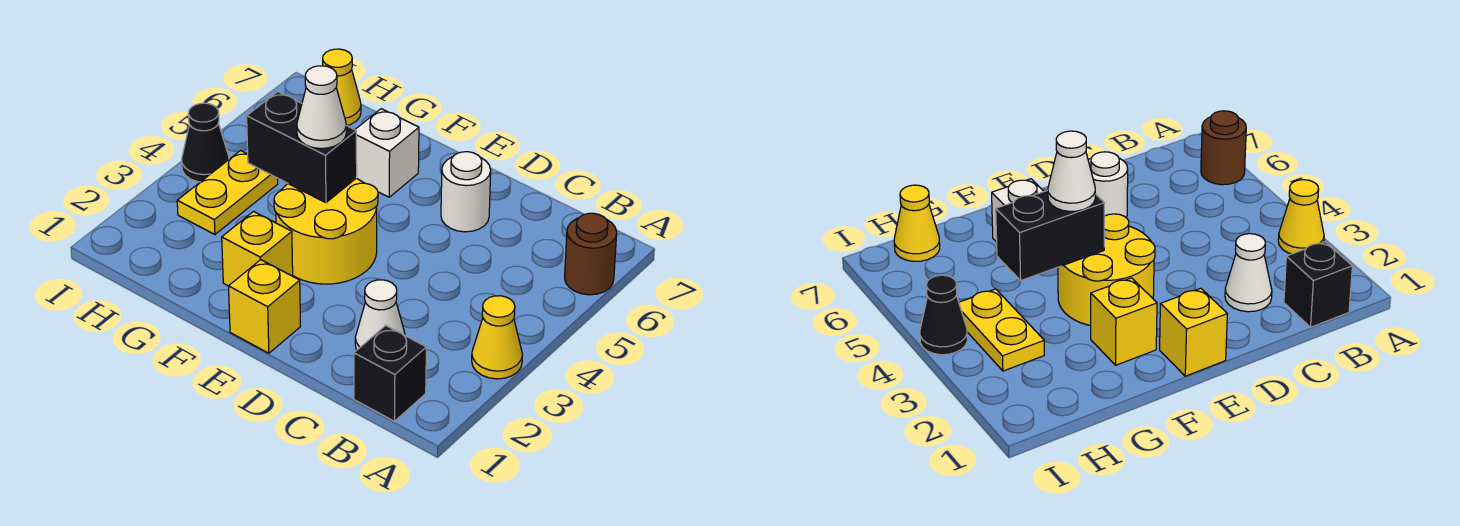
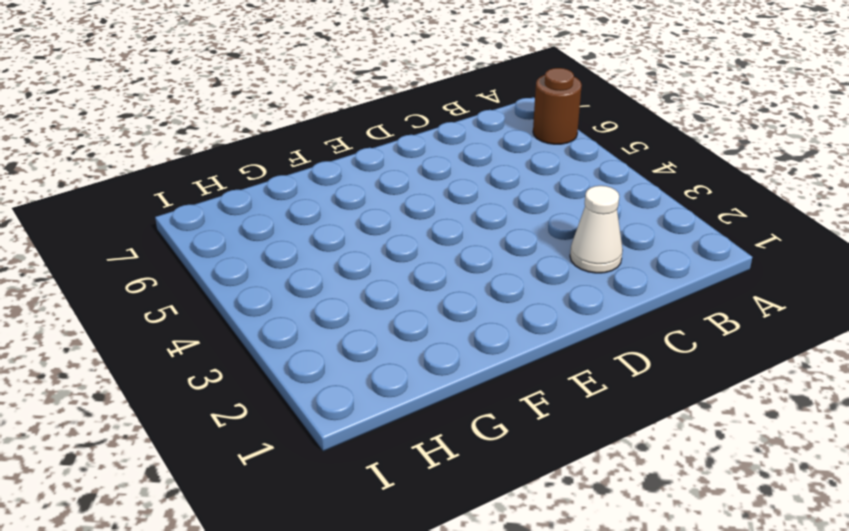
none -> yellow cone A3 level 1
none -> black brick B1 level 1
none -> white round brick D6 level 1

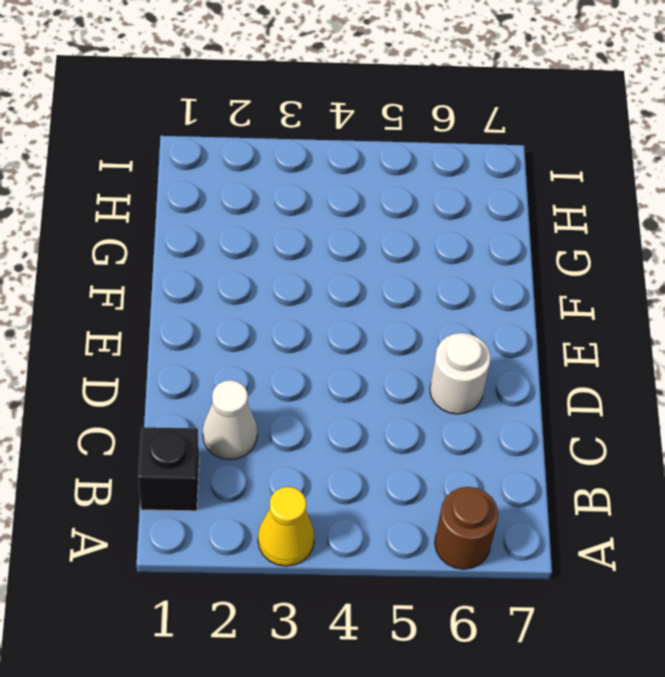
none -> yellow brick E1 level 1
none -> yellow round brick E3:F4 level 1
none -> yellow brick F2 level 1

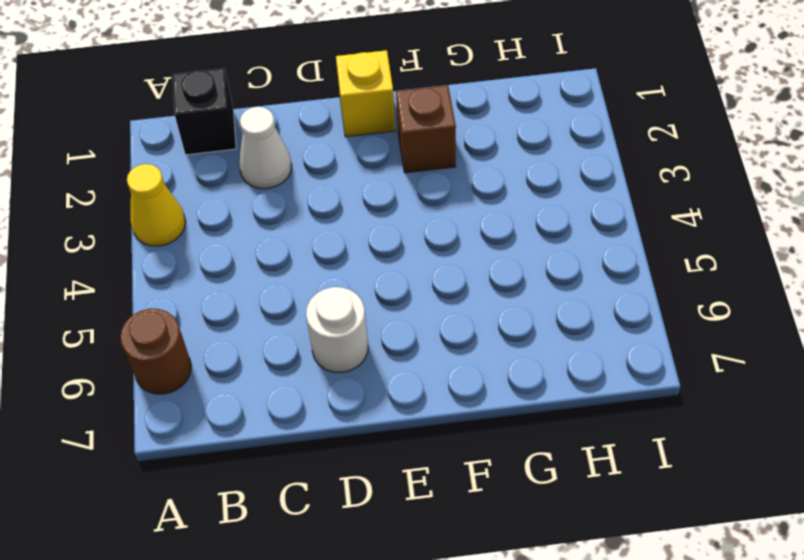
brown brick F2 level 1 -> yellow brick F2 level 1
none -> yellow round brick E3:F4 level 1
none -> white brick F6 level 1
none -> yellow plate H3:H4 level 1

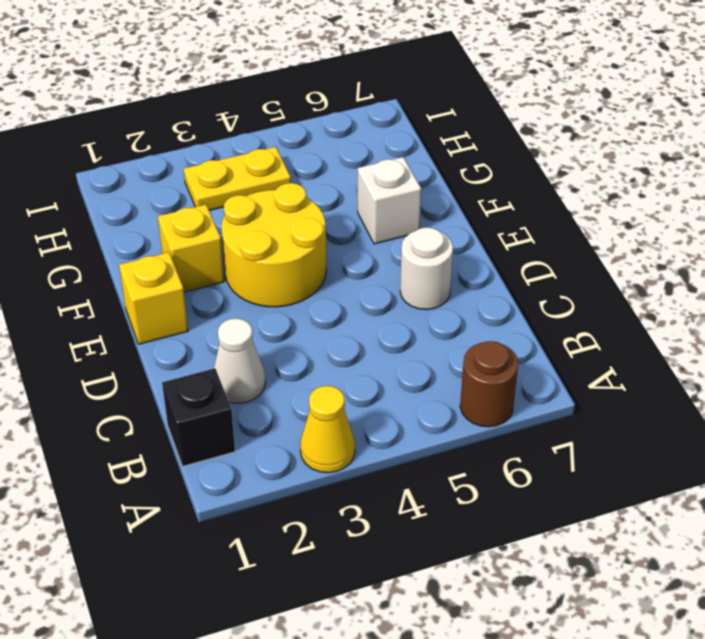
none -> yellow cone H7 level 1
none -> black cone I4 level 1
none -> black brick F4:G4 level 2

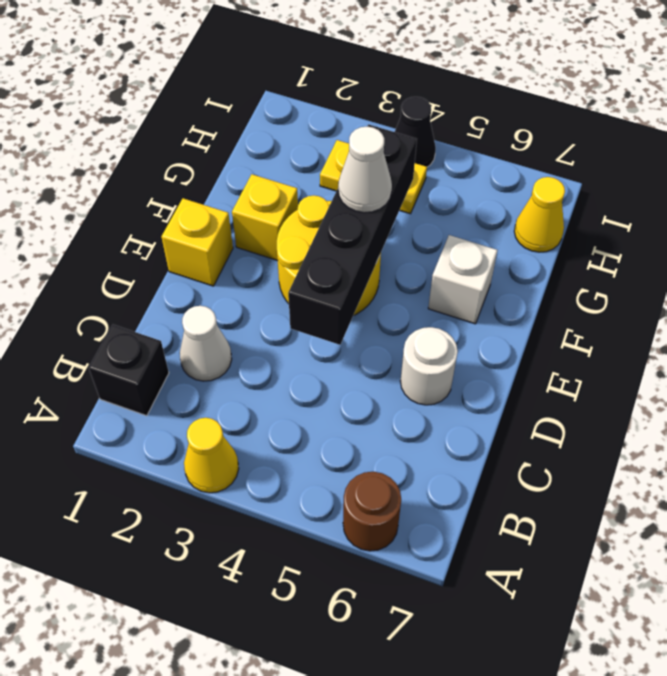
black brick D4:G4 level 2 -> black brick F4:G4 level 2

